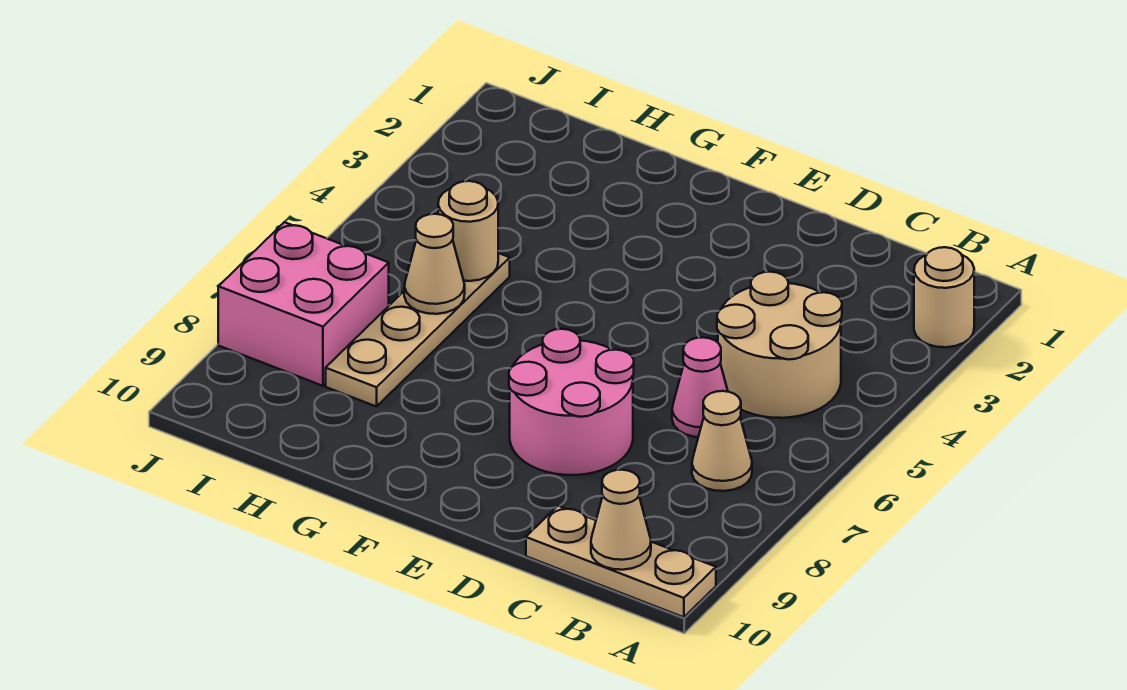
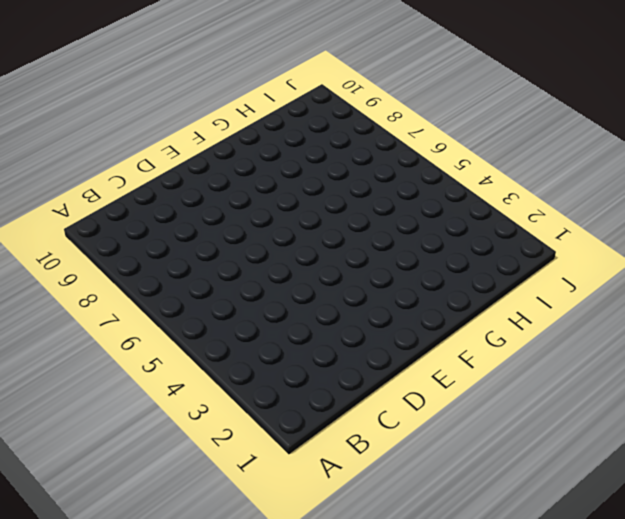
none -> tan round brick A2 level 1
none -> tan plate A10:C10 level 1

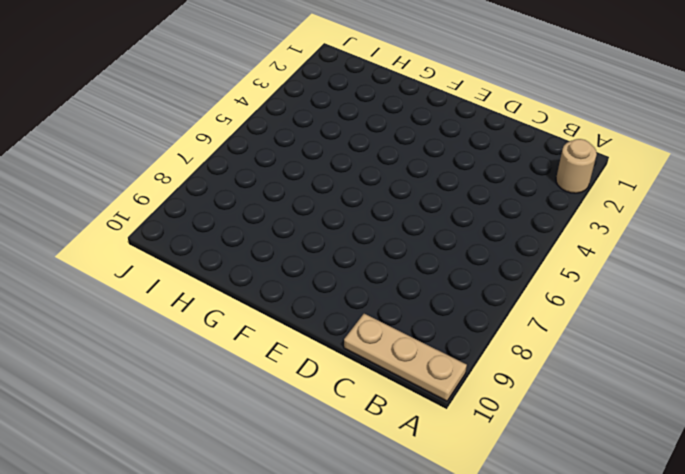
none -> tan round brick B4:C5 level 1
none -> tan cone B7 level 1

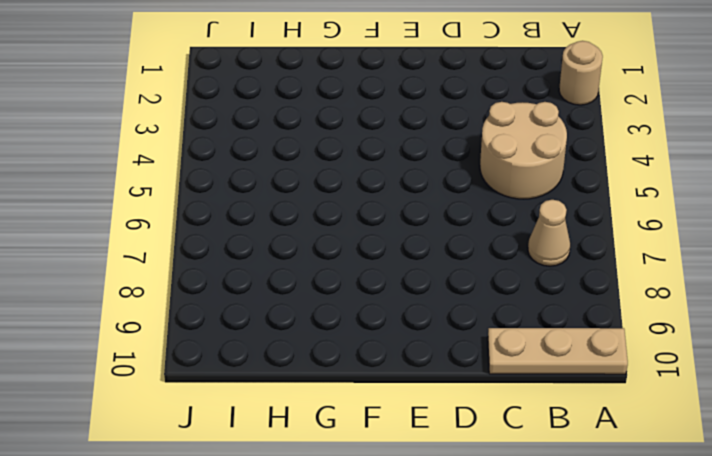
none -> pink cone C6 level 1
none -> pink round brick D7:E8 level 1

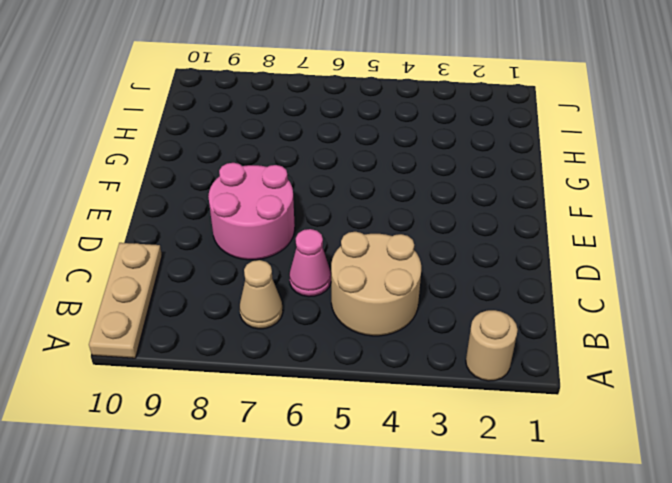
none -> tan plate H5:H8 level 1
none -> pink brick I7:J8 level 1

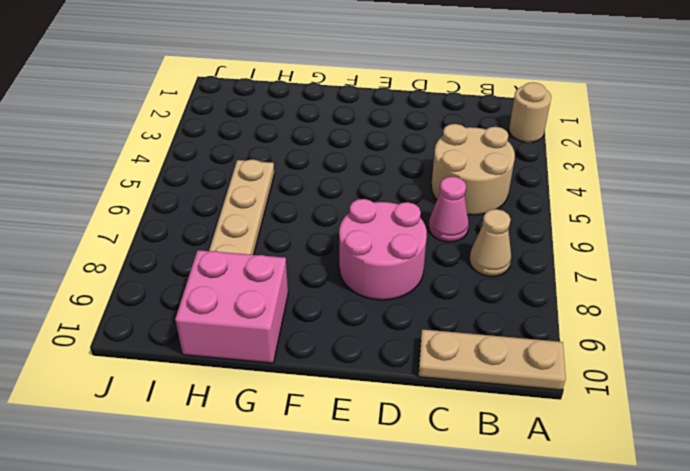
pink brick G9:H10 level 1 -> pink brick I7:J8 level 1
none -> tan cone B10 level 2
none -> tan round brick H5 level 2

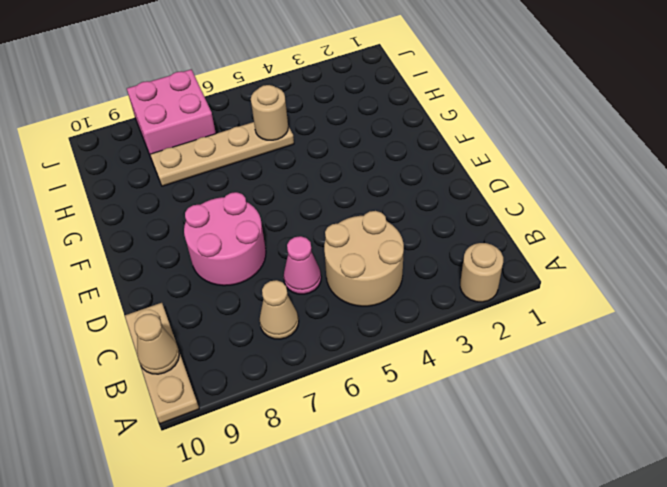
none -> tan cone H6 level 2

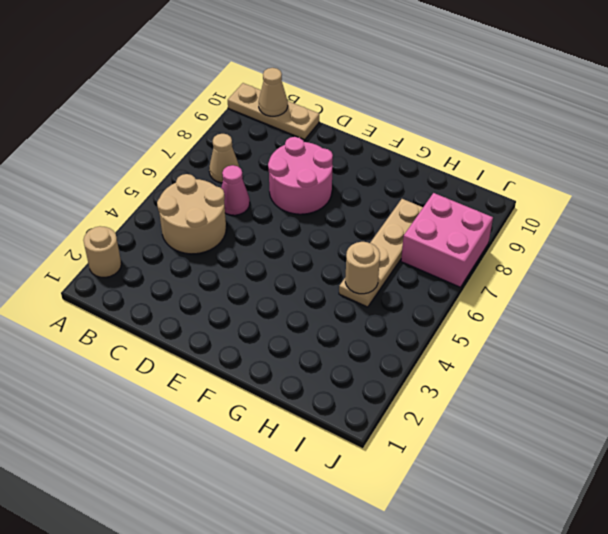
none -> tan cone H6 level 2

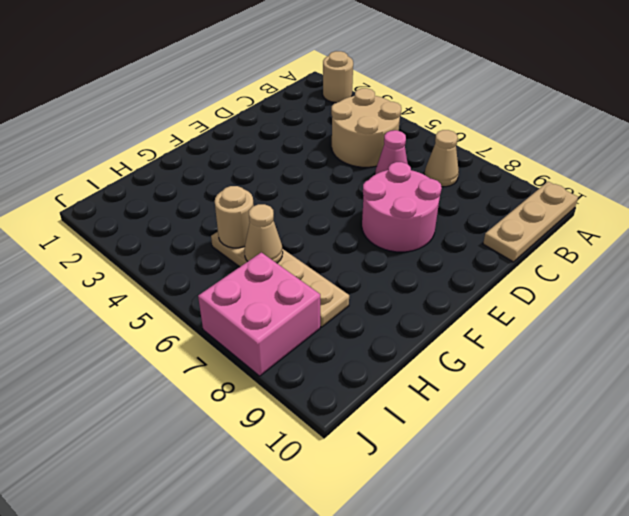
none -> tan cone B10 level 2

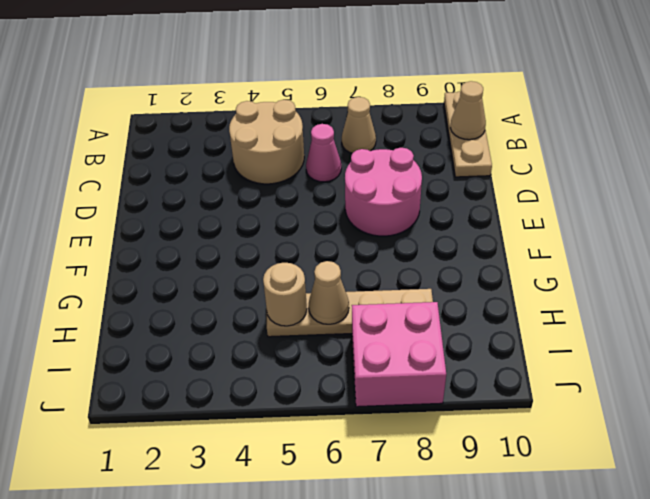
none -> tan round brick A2 level 1

